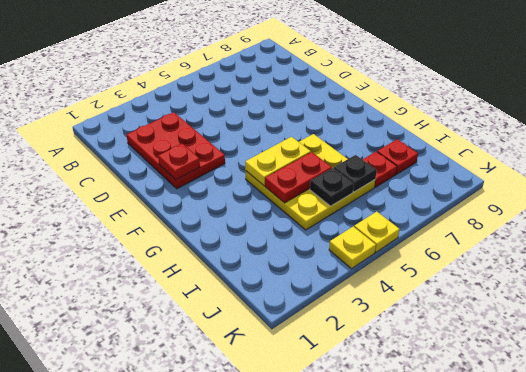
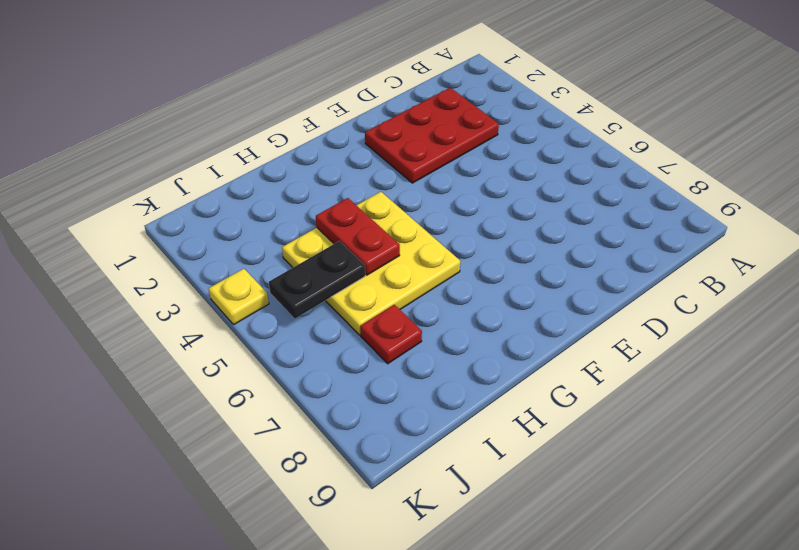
black plate I5:J5 level 2 -> black plate I5 level 2
none -> red plate I8 level 1
none -> yellow plate K5 level 1

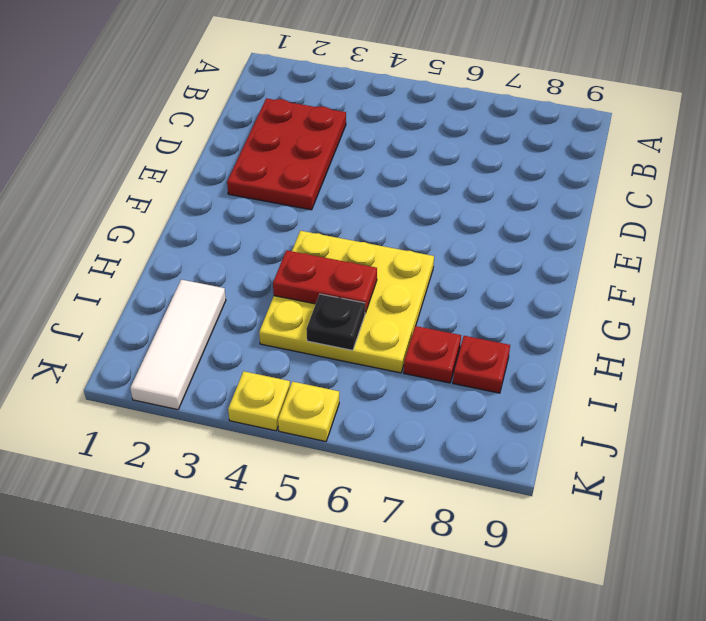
white tile I2:K2 level 1 -> none
none -> red plate E2 level 2
none -> yellow plate G4:G5 level 2

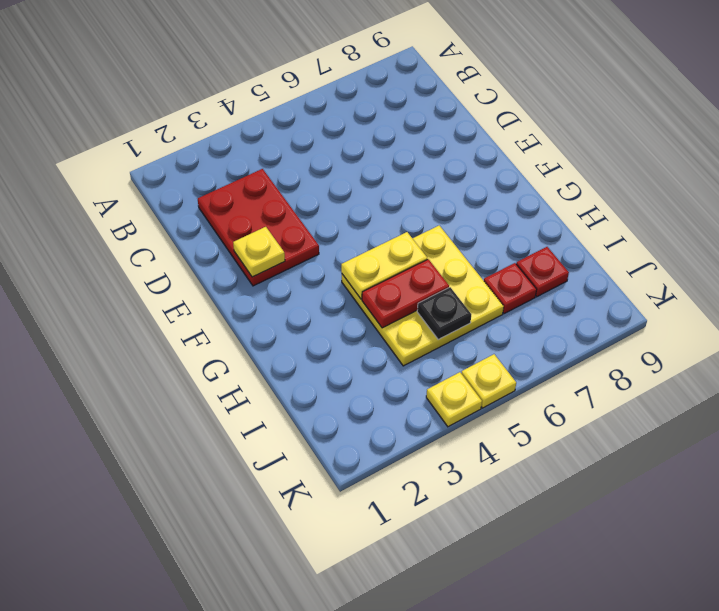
yellow plate E2 level 2 -> red plate E2 level 2
none -> black plate I6 level 2

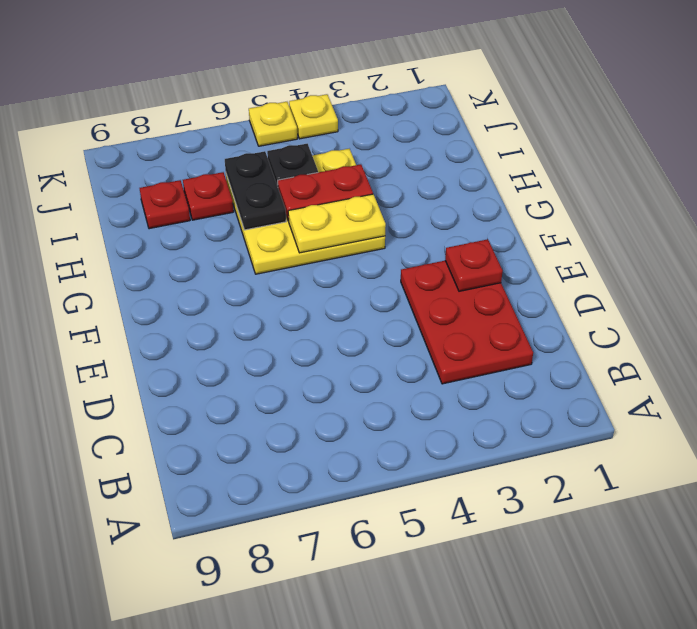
black plate H6:I6 level 2 -> black plate I6 level 2

